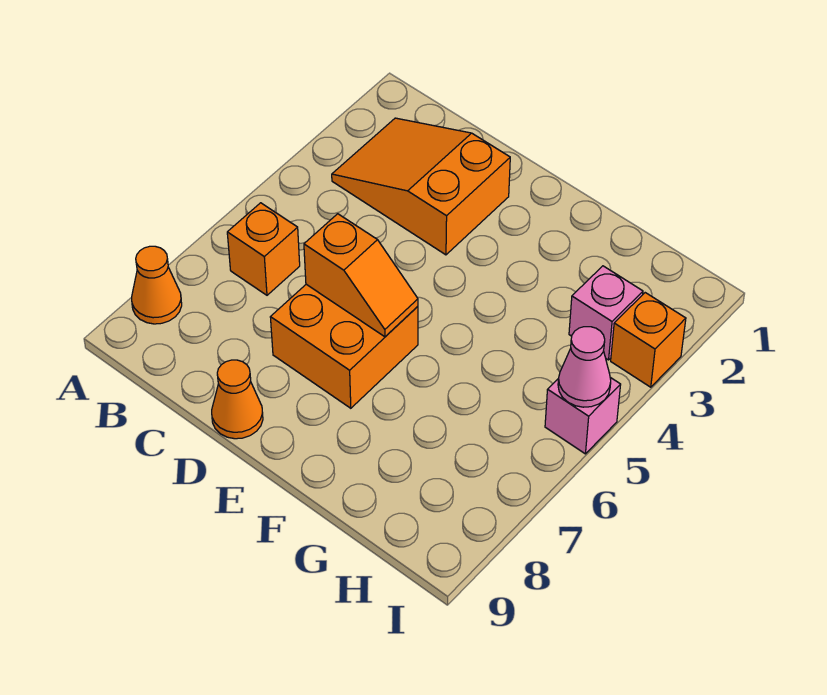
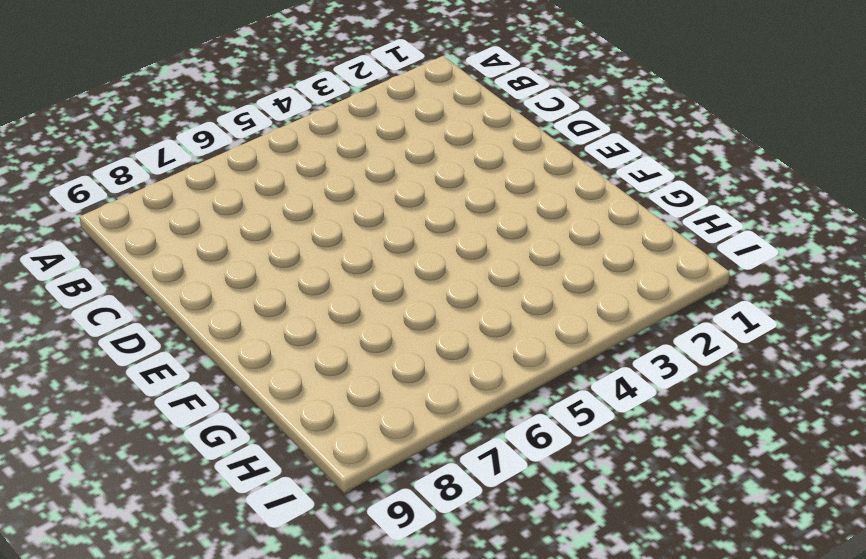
none -> orange cone A8 level 1
none -> orange slope B2:D3 level 1 top D

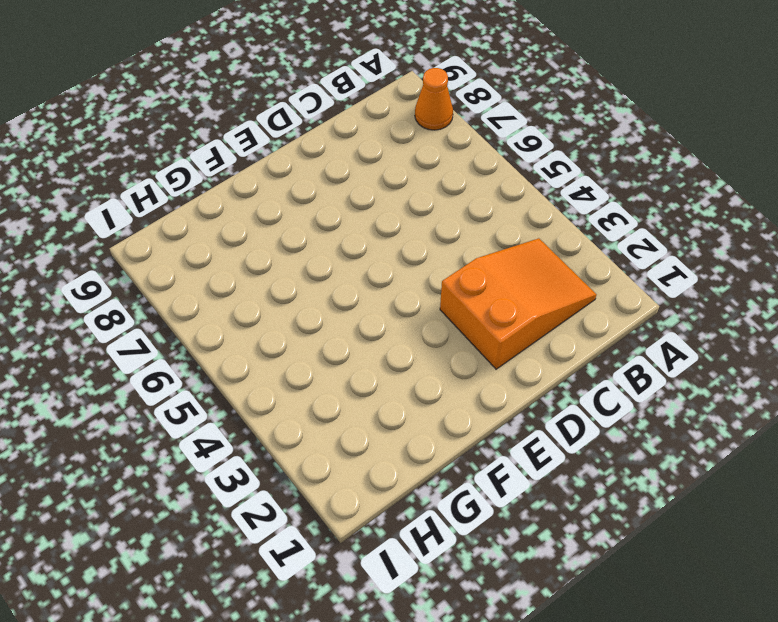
none -> orange brick B6 level 1
none -> orange brick D6:E7 level 1

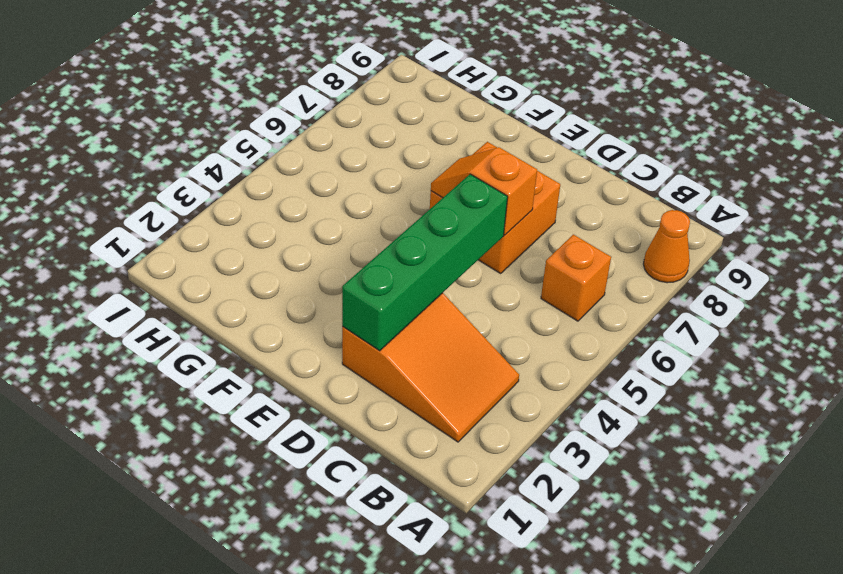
green brick D2:D5 level 2 -> none
none -> orange cone D9 level 1
none -> pink brick H3 level 1

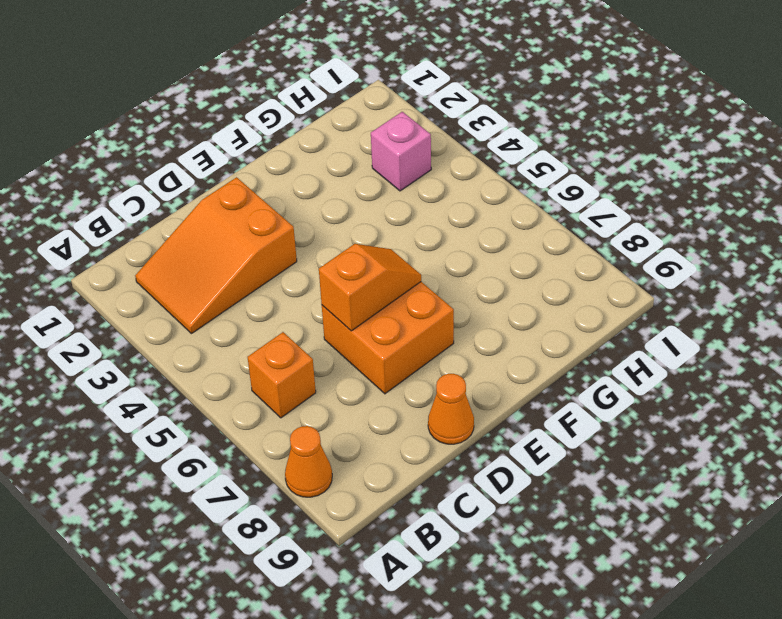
none -> orange brick I3 level 1
none -> pink brick I5 level 1

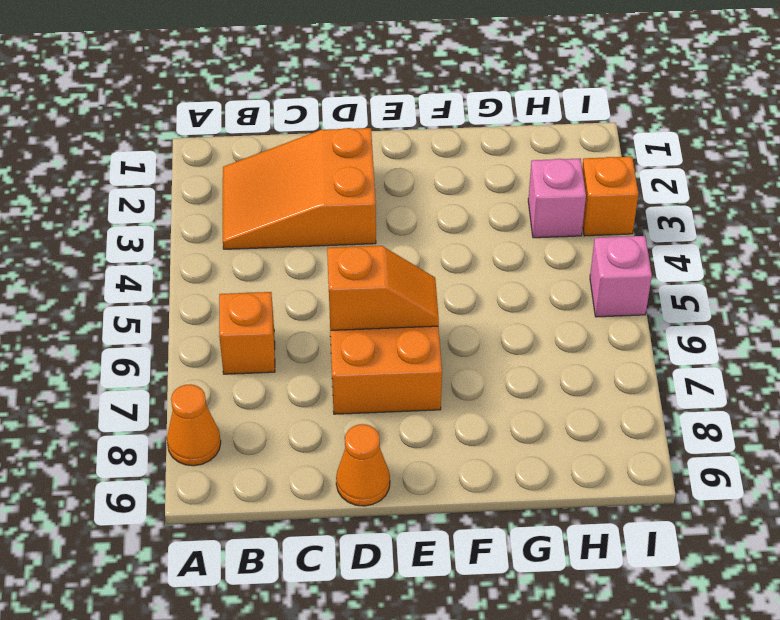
none -> pink cone I5 level 2

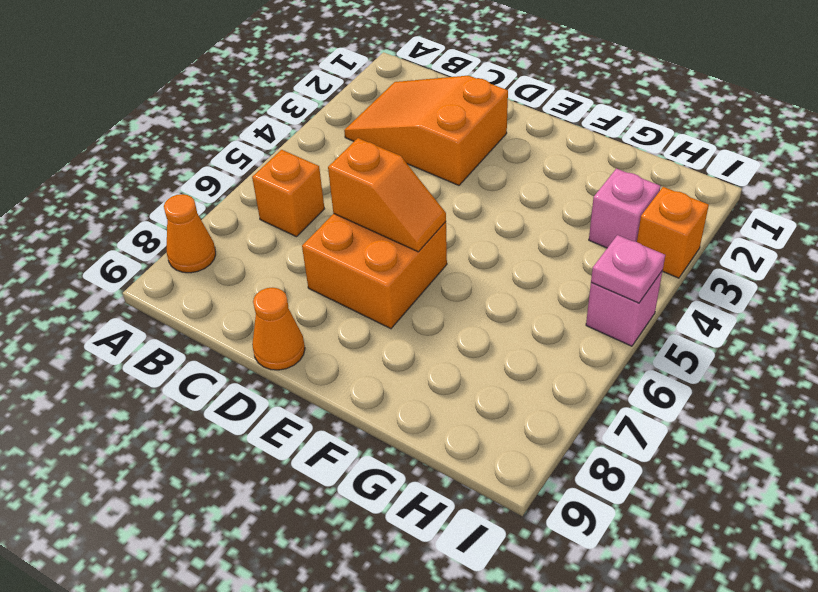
pink plate I5 level 2 -> pink cone I5 level 2

